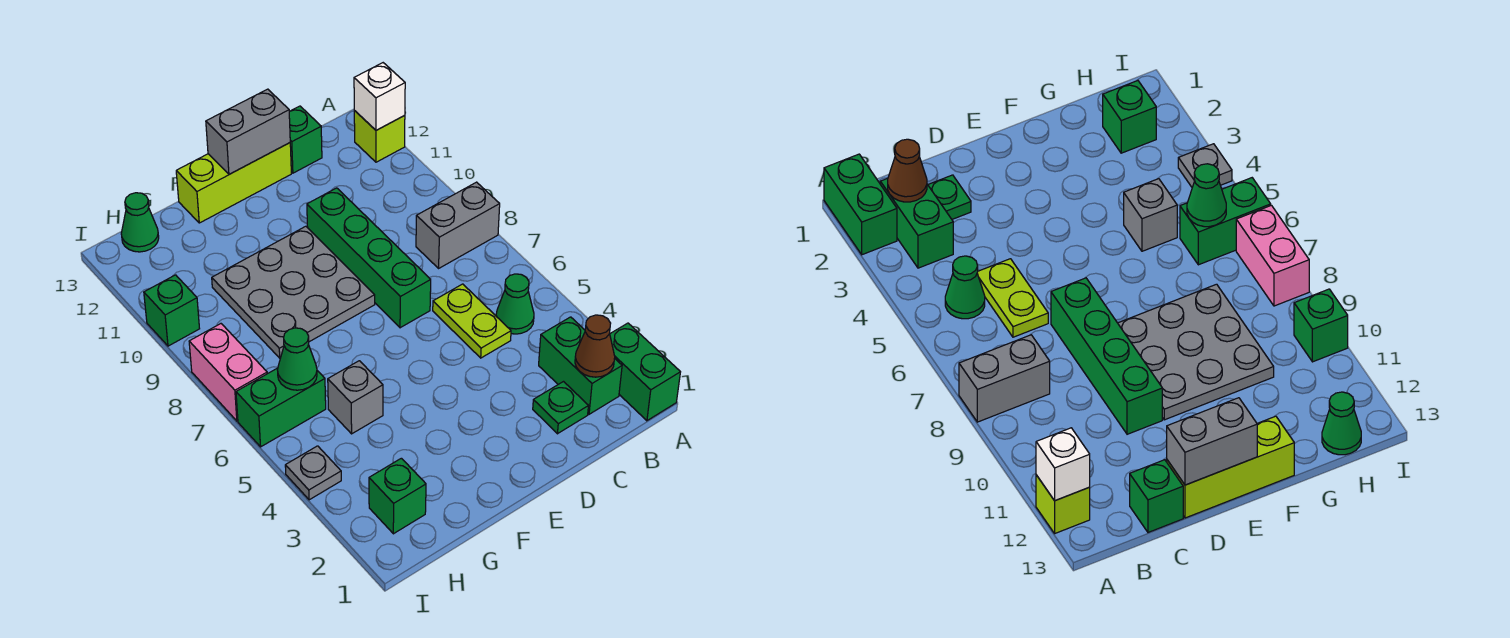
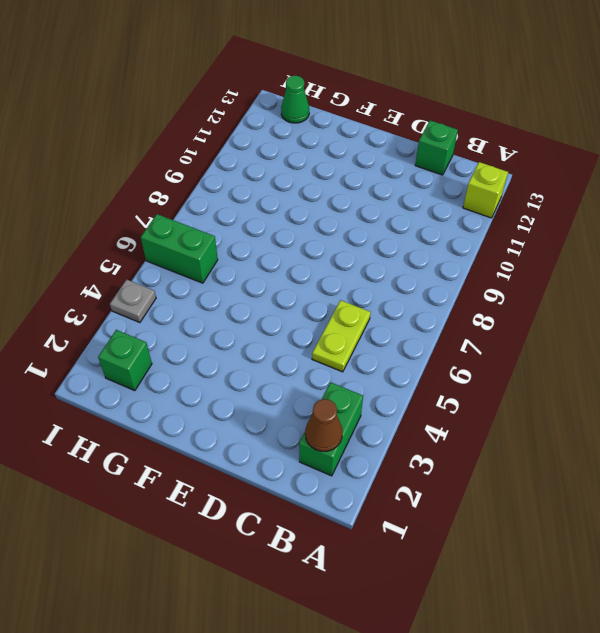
none -> green brick A1:A2 level 1
none -> grey brick A8:B8 level 1
none -> green cone B5 level 1

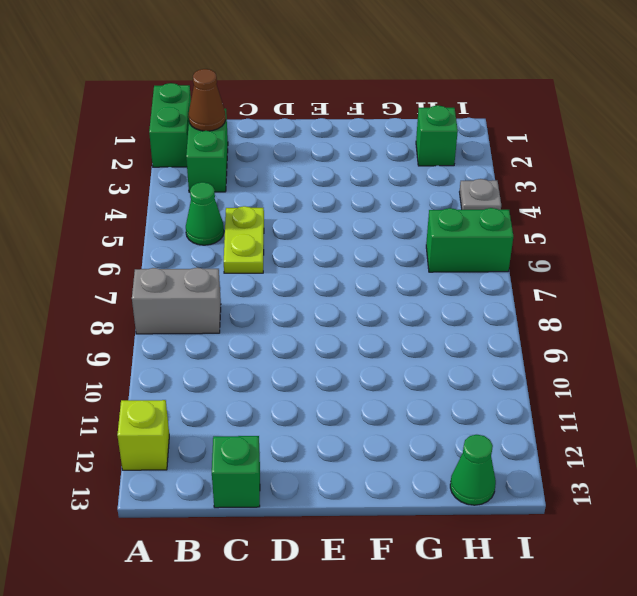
none -> green plate C2 level 1
none -> green brick D7:D10 level 1
none -> lime brick D13:F13 level 1

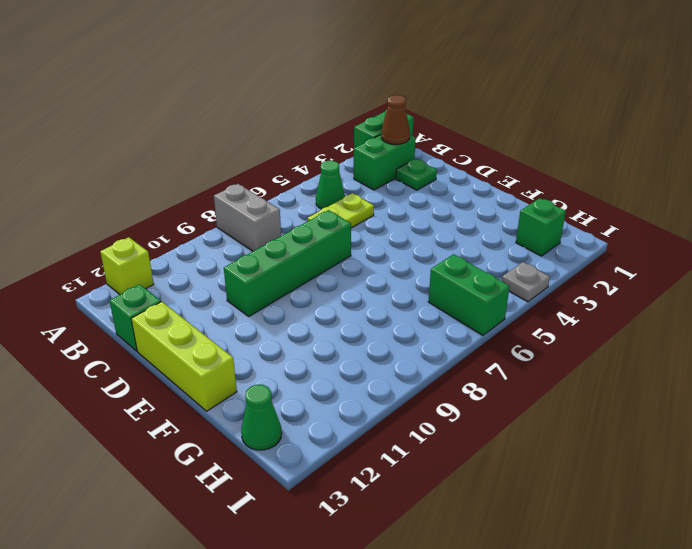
none -> grey plate E8:G10 level 1
none -> grey brick G5 level 1
none -> pink brick I7:I8 level 1

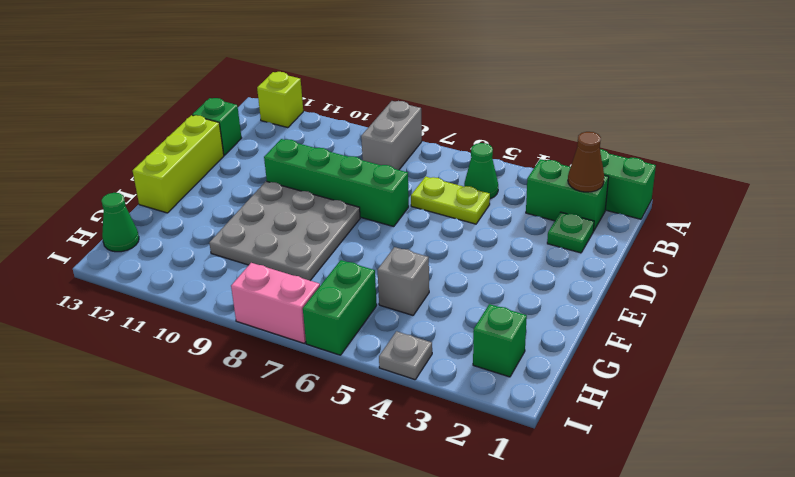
none -> green brick I10 level 1
none -> white brick A12 level 2
none -> grey brick D13:E13 level 2

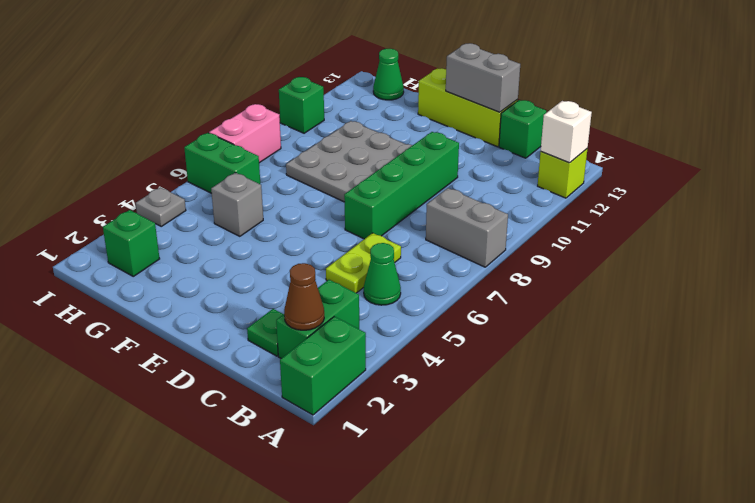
none -> green cone H6 level 2

